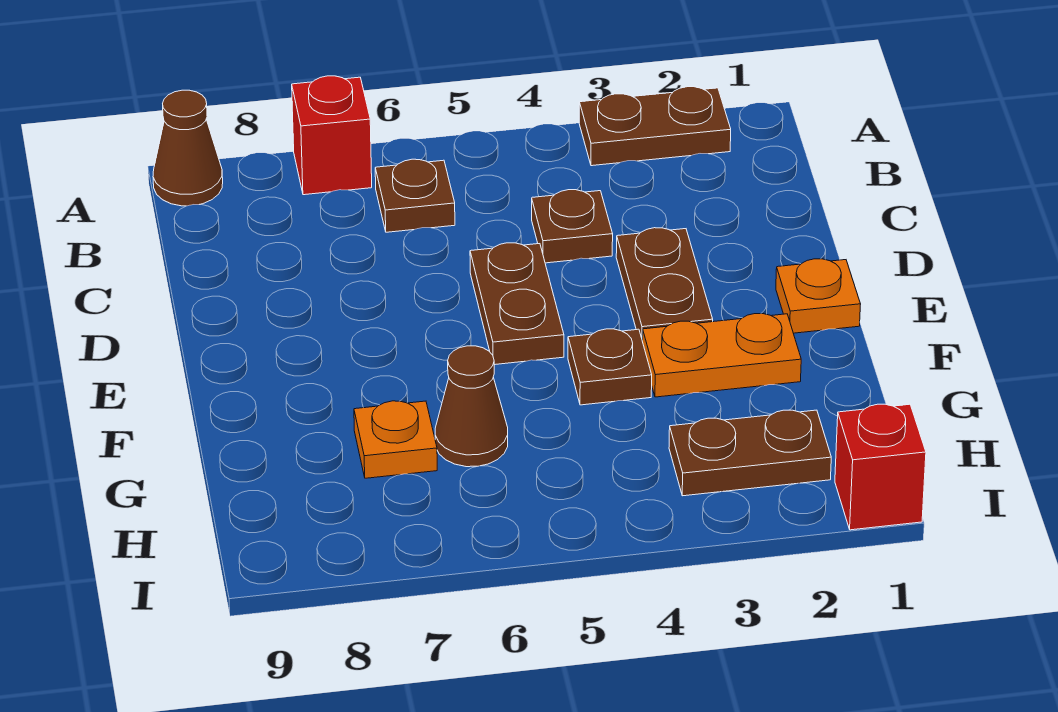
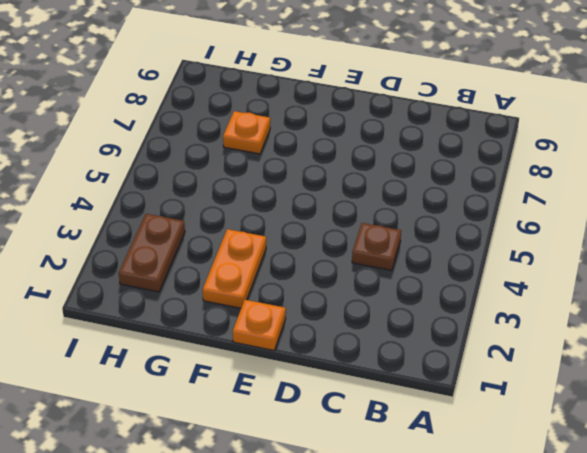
none -> brown plate A2:A3 level 1
none -> red brick A7 level 1
none -> brown cone A9 level 1

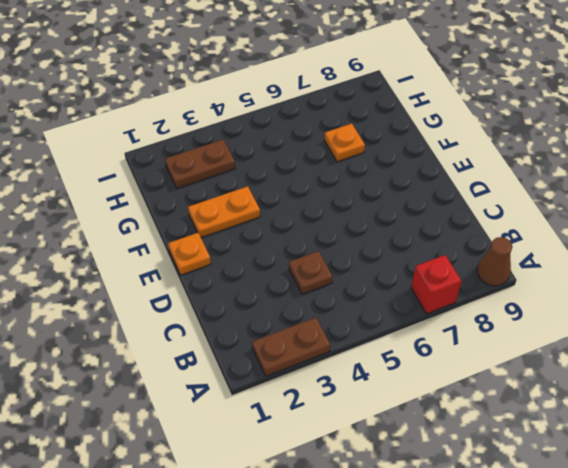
none -> brown plate B6 level 1
none -> brown plate D3:E3 level 1
none -> brown plate D5:E5 level 1

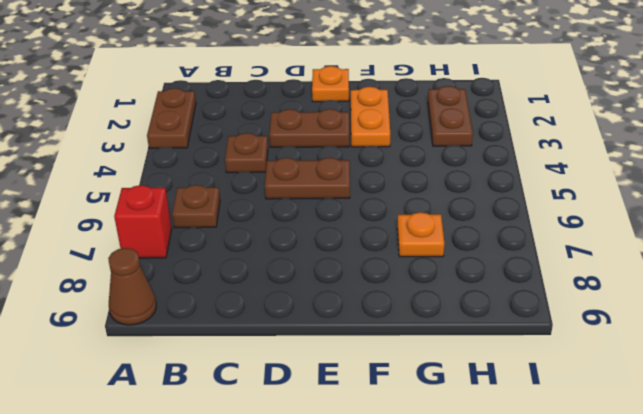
none -> brown plate F4 level 1
none -> brown cone G6 level 1
none -> red brick I1 level 1

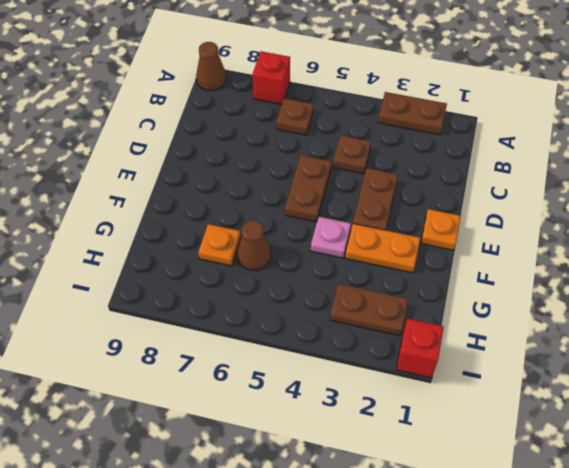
pink plate F4 level 1 -> brown plate F4 level 1

